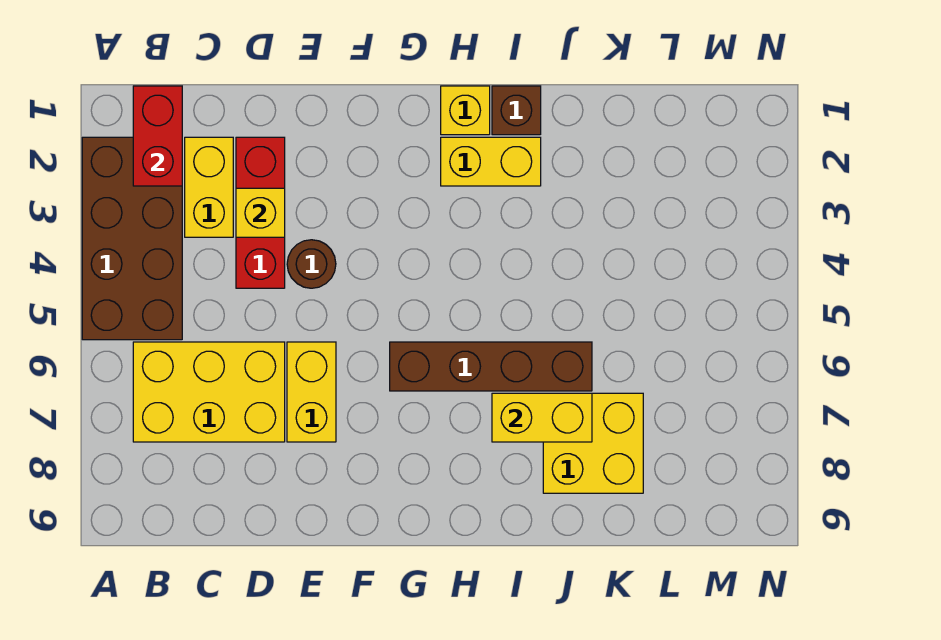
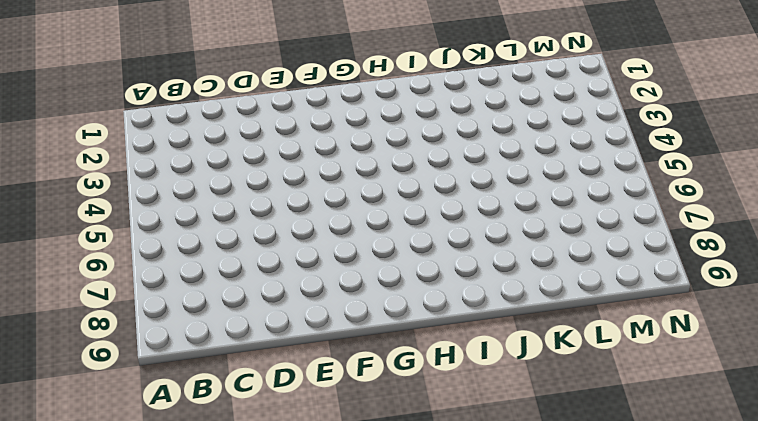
none -> brown brick A2:B5 level 1
none -> yellow brick B6:D7 level 1
none -> yellow brick C2:C3 level 1

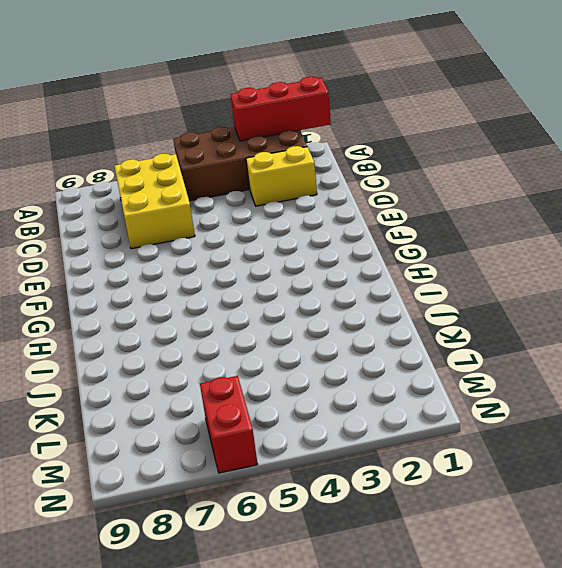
red brick A1:A3 level 2 -> red brick D2:D4 level 1
red brick M6:N6 level 1 -> red brick B1:B2 level 2
none -> brown round brick E4 level 1
none -> yellow brick E6:E7 level 1
none -> brown brick G6:J6 level 1

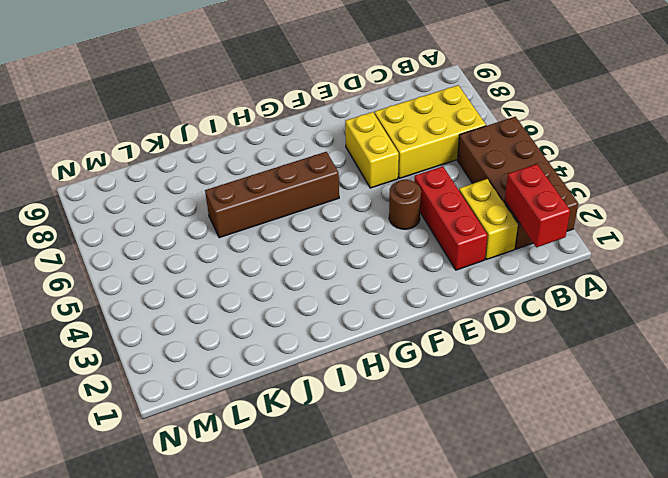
none -> yellow brick H1 level 1
none -> yellow brick H2:I2 level 1
none -> brown brick I1 level 1

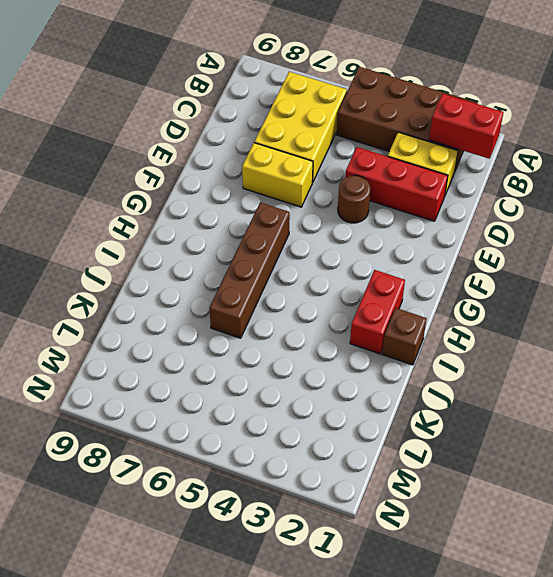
red brick H2:I2 level 1 -> yellow brick H2:I2 level 1
none -> yellow brick H1 level 1
none -> yellow brick J7:K8 level 1
none -> yellow brick D3 level 2

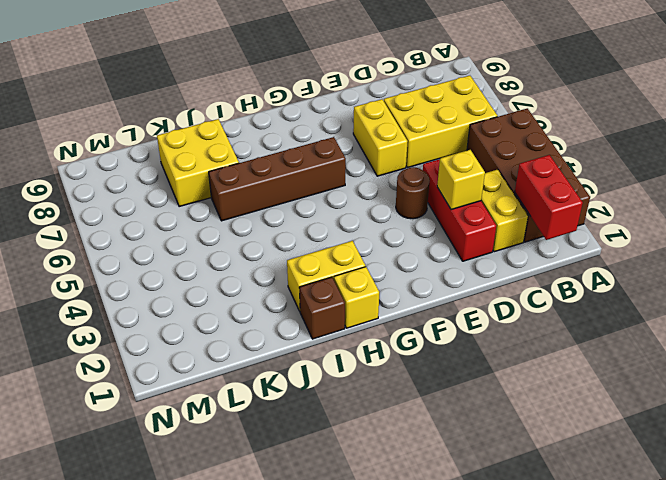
none -> yellow brick I7:J7 level 2

